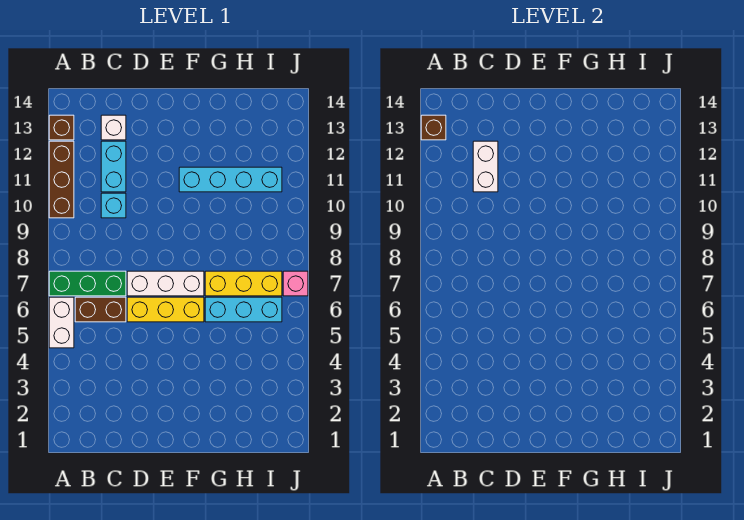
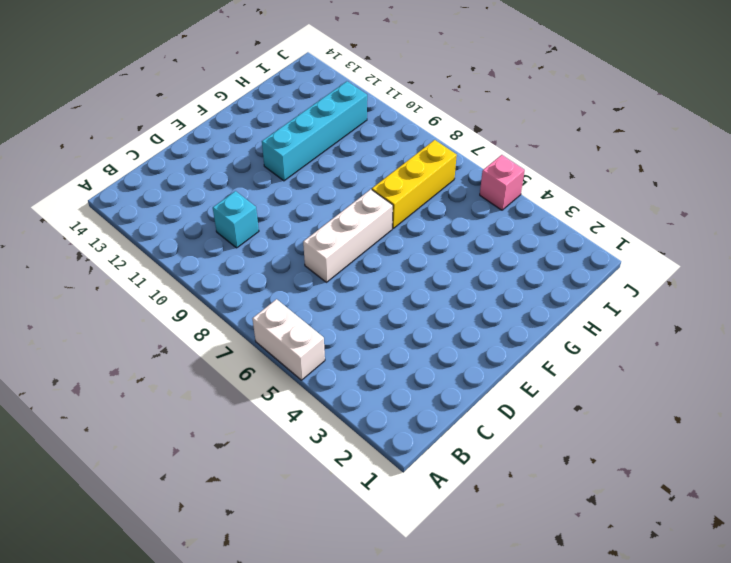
pink brick J5 level 1 -> pink brick J7 level 1
none -> green brick A7:C7 level 1
none -> brown brick A10:A12 level 1
none -> brown brick A13 level 1

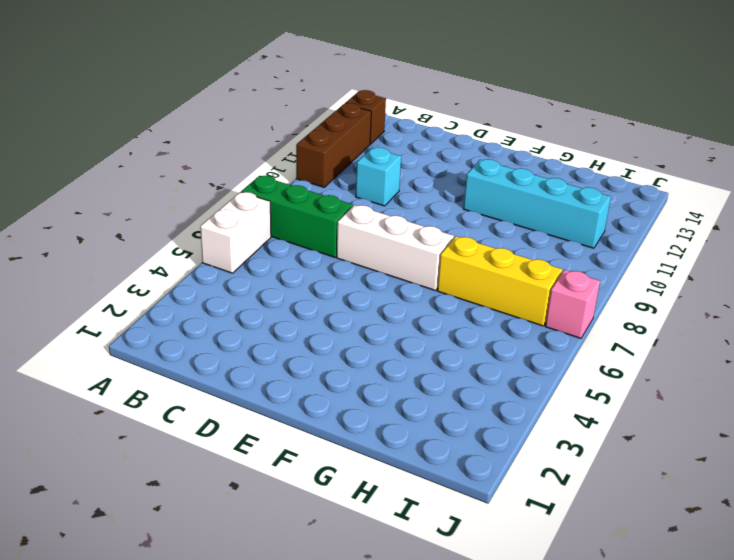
none -> brown brick B6:C6 level 1
none -> cyan brick C11:C12 level 1
none -> white brick C13 level 1

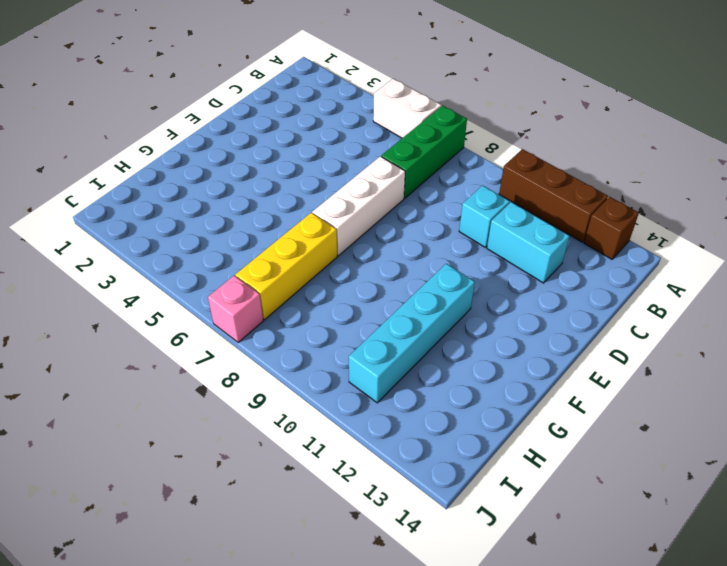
none -> brown brick B6:C6 level 1
none -> white brick C13 level 1
none -> yellow brick D6:F6 level 1

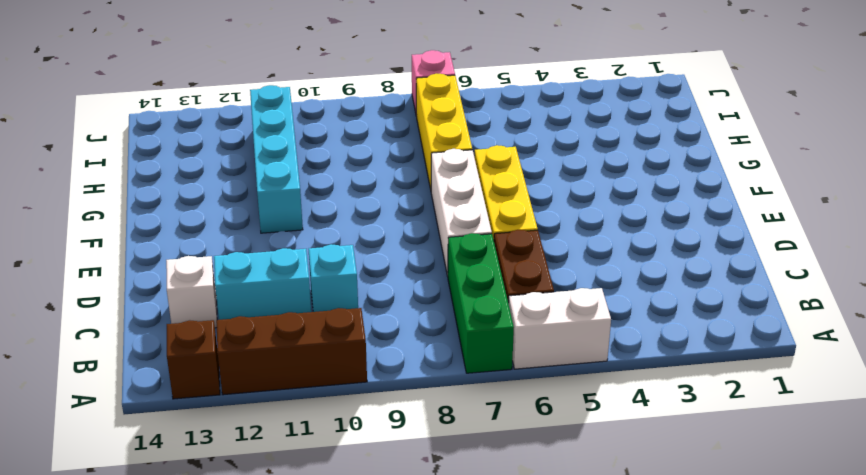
none -> cyan brick G6:I6 level 1
none -> brown brick A13 level 2
none -> white brick C11:C12 level 2

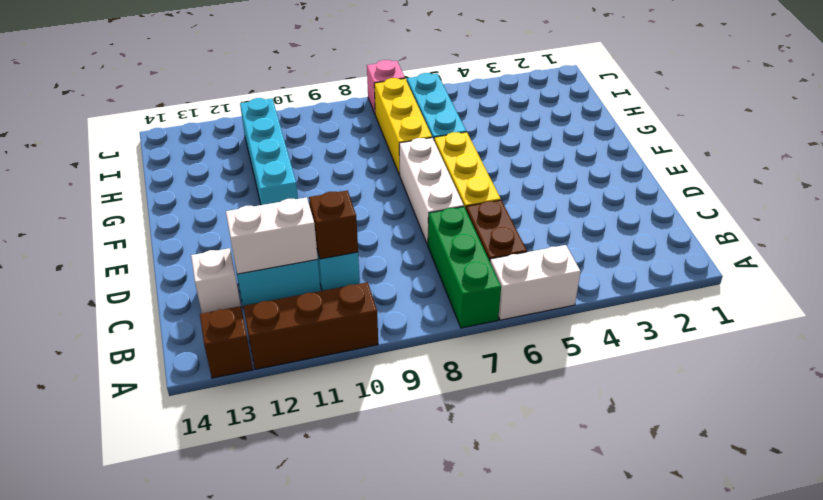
brown brick C10 level 2 -> brown brick A13 level 2

